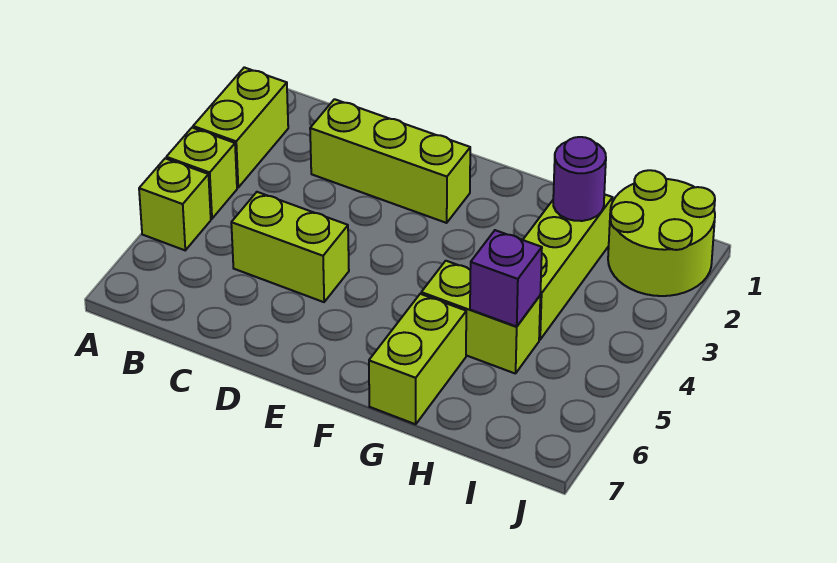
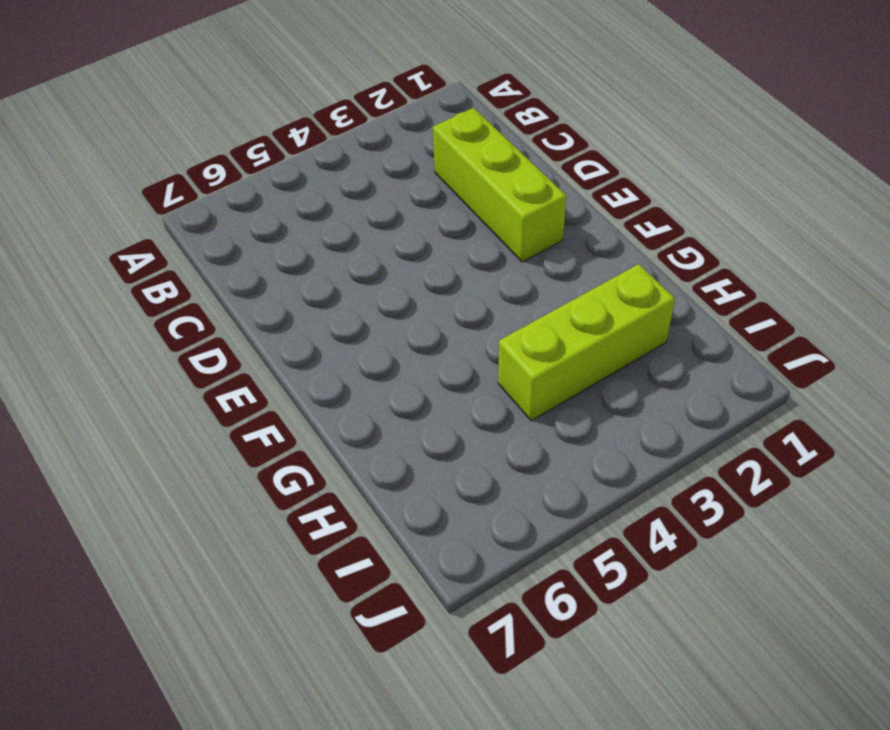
none -> lime brick A2:A3 level 1
none -> lime brick A4 level 1

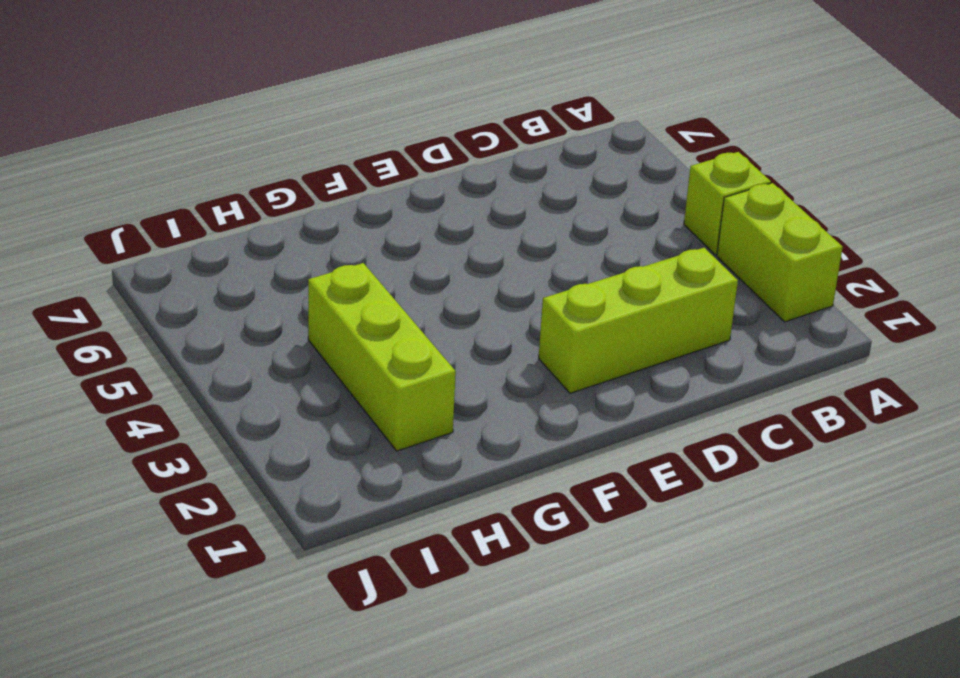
none -> lime brick A5 level 1
none -> lime brick C5:D5 level 1

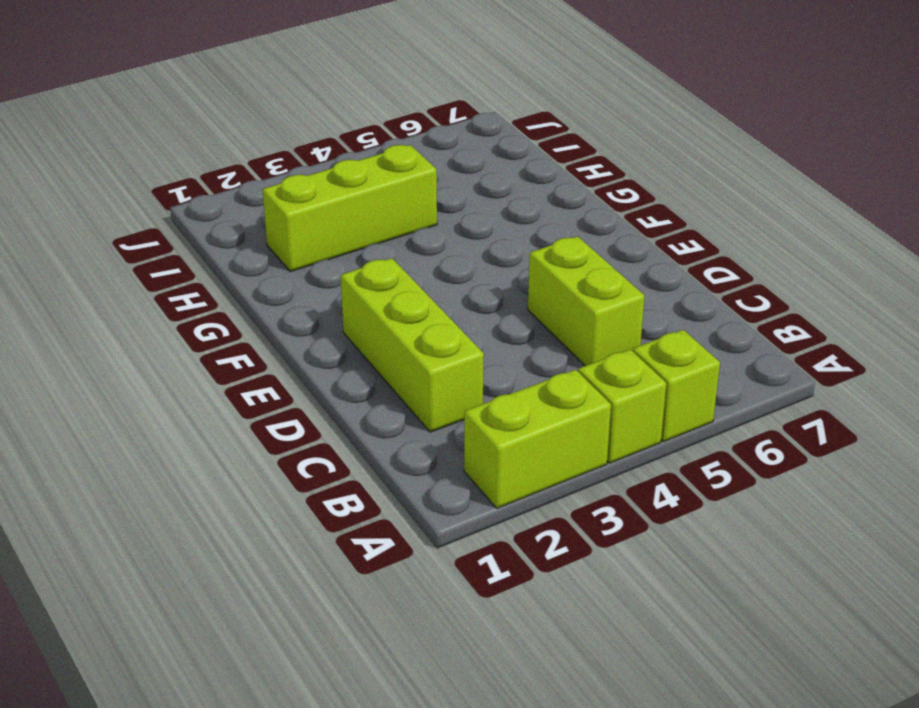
none -> lime brick G5:H5 level 1
none -> lime brick G6:G7 level 1

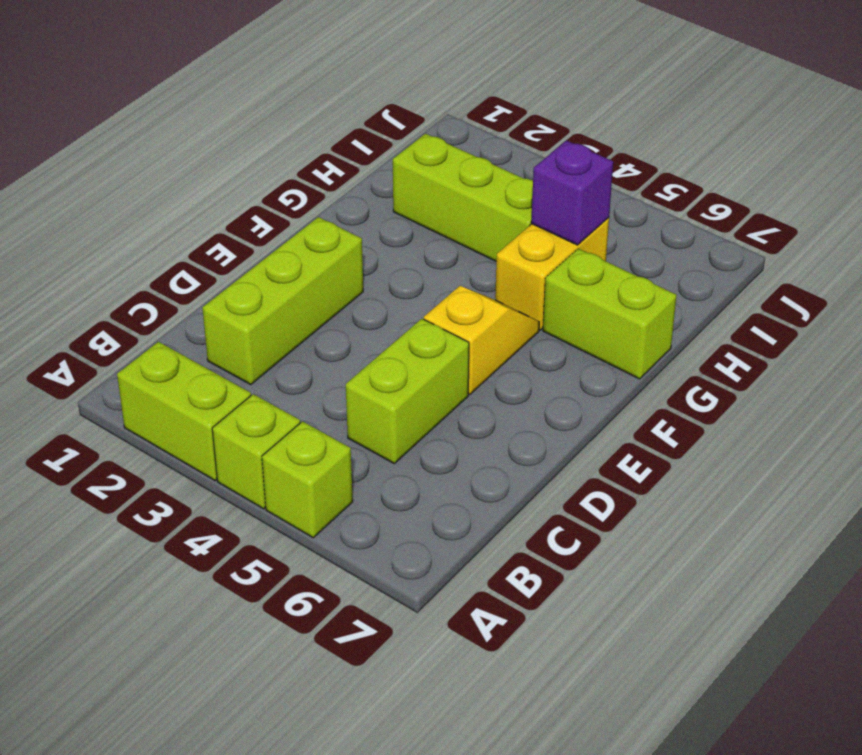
yellow slope E5:F5 level 1 top E -> none
yellow brick G5:H5 level 1 -> lime brick G5:H5 level 1
none -> lime round brick I1:J2 level 1
none -> purple round brick H2 level 2

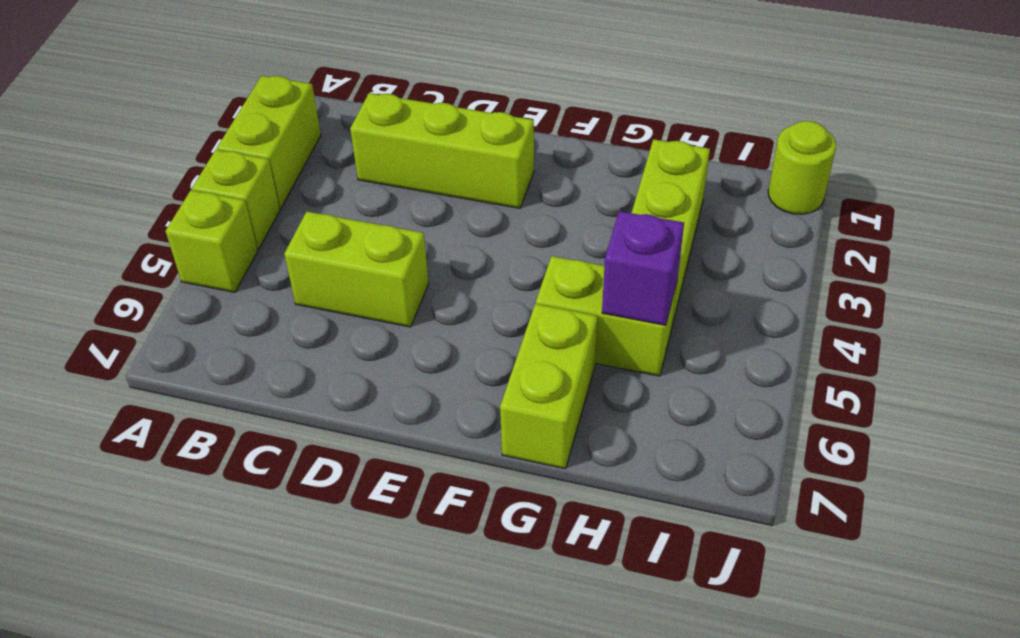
lime round brick J1 level 1 -> lime round brick I1:J2 level 1
none -> purple round brick H2 level 2

